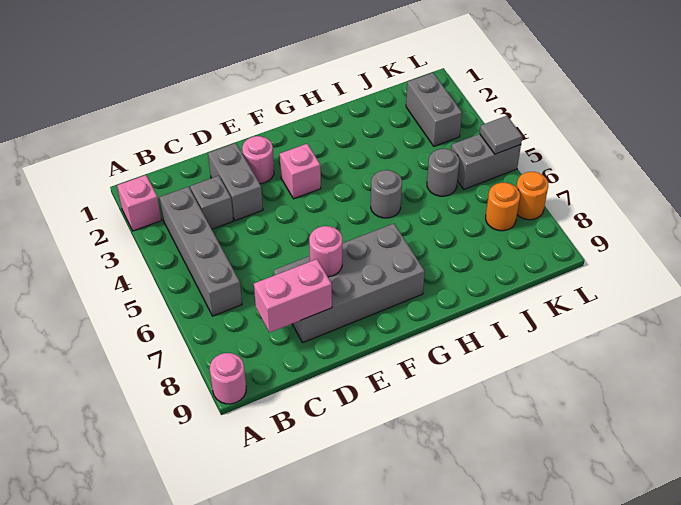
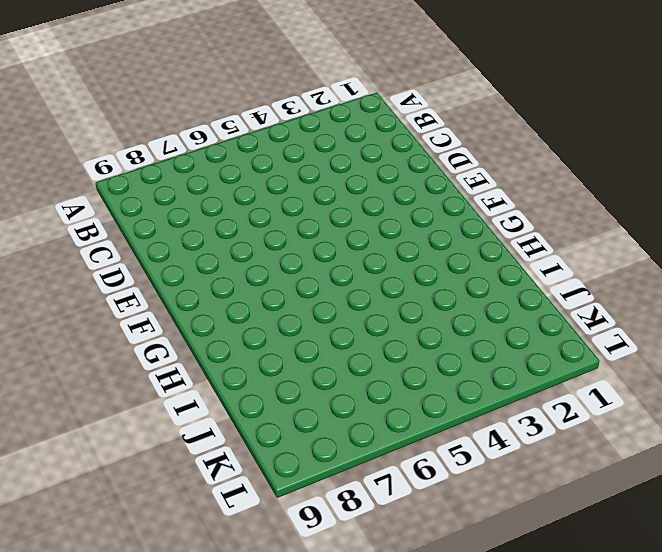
none -> pink brick A2 level 1
none -> pink round brick A9 level 1
none -> grey brick B3:B6 level 1

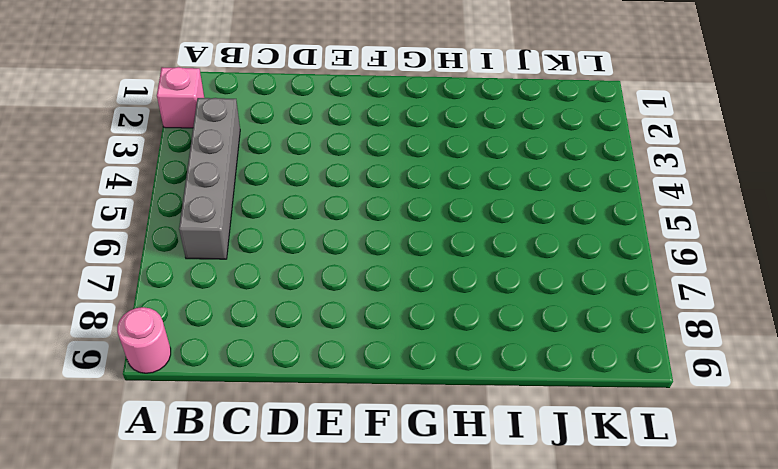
none -> grey brick C3 level 1
none -> grey brick D2:D3 level 1
none -> grey brick D7:G8 level 1

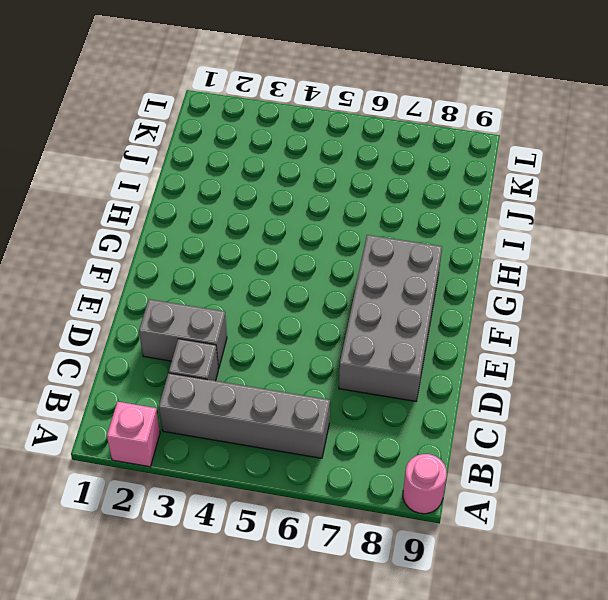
none -> pink round brick E2 level 1
none -> pink brick F3 level 1
none -> grey round brick H5 level 1

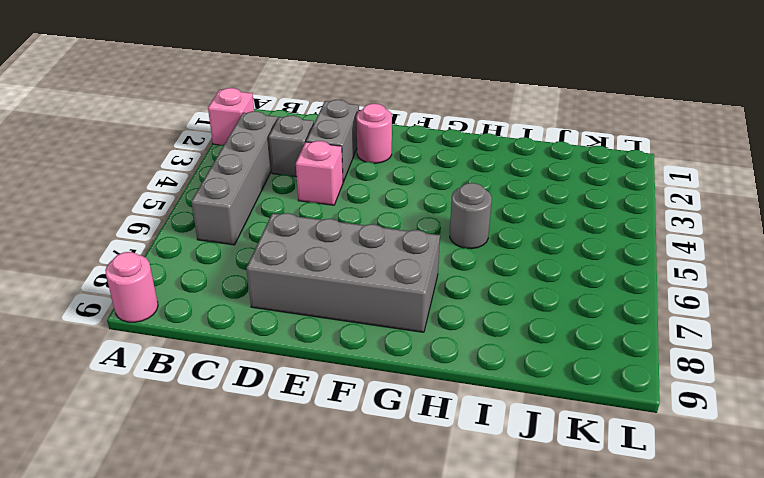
pink brick D4 level 1 -> pink brick F3 level 1
none -> grey round brick J5 level 1
none -> grey brick K2:K3 level 1
none -> grey brick K5:L5 level 1

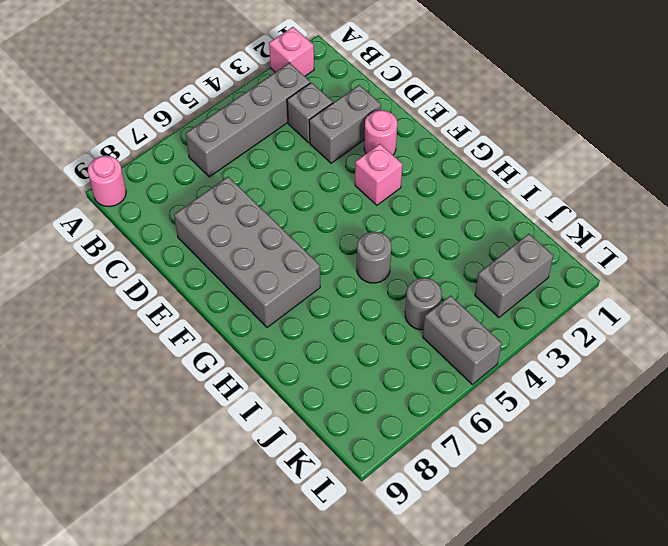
none -> orange round brick K7 level 1
none -> orange round brick L7 level 1
none -> pink brick C8:D8 level 2

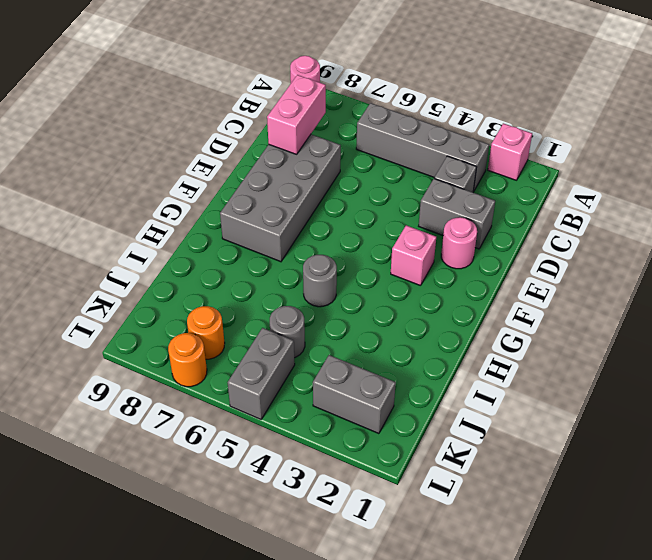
none -> pink round brick E7 level 2
none -> grey tile L5 level 2

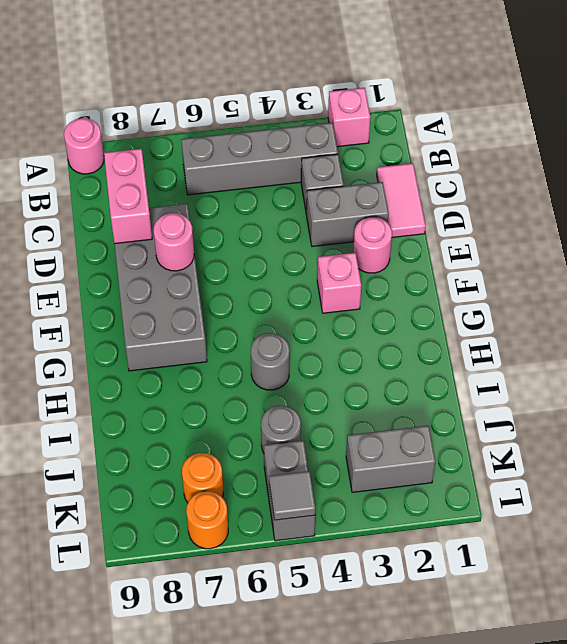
pink tile C1:D1 level 1 -> none

